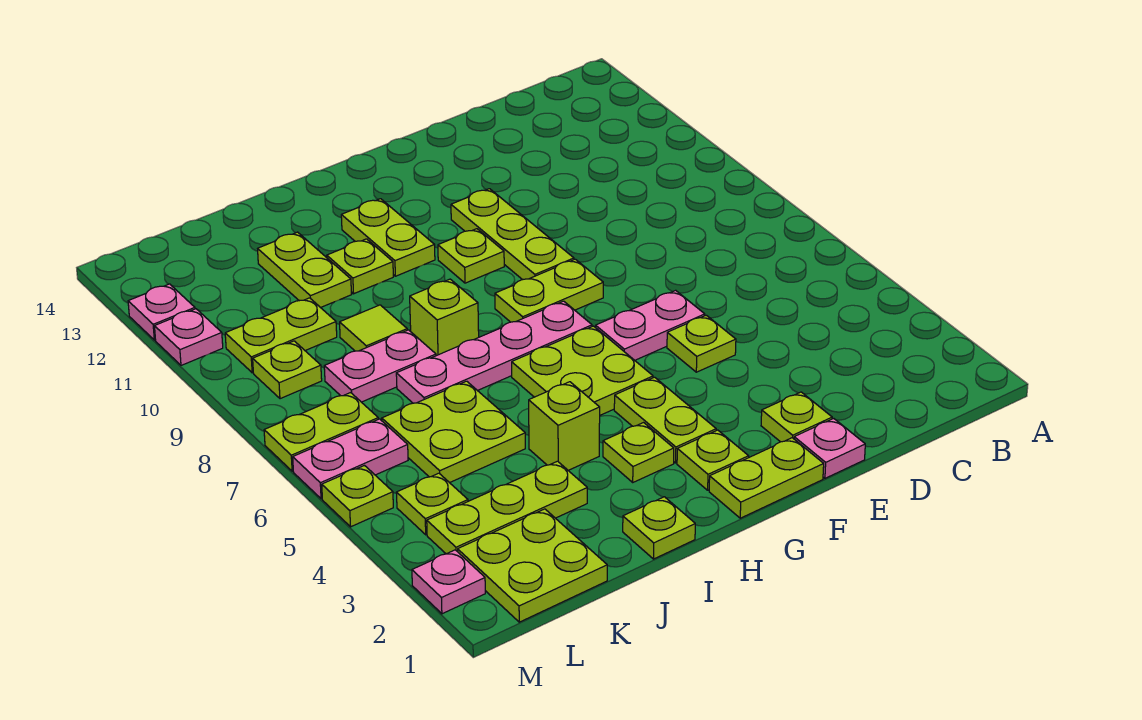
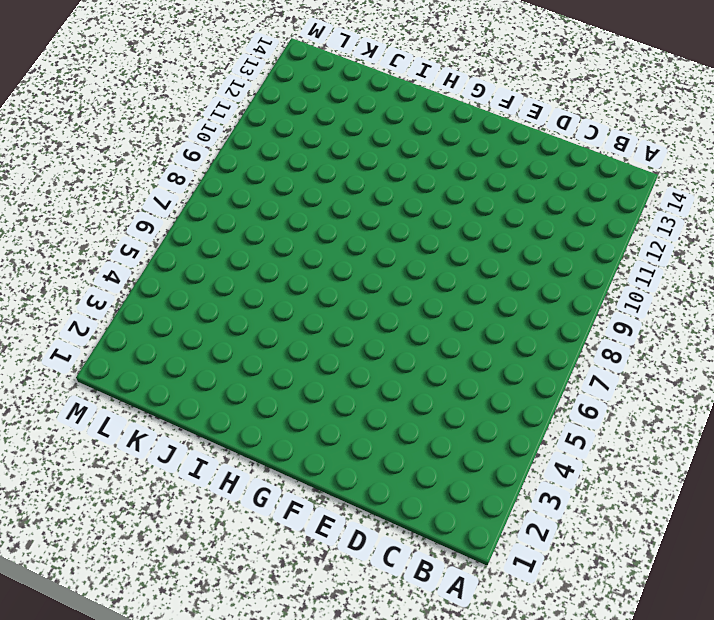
none -> pink plate E1 level 1
none -> lime plate E2 level 1
none -> lime plate E5 level 1
none -> pink plate E6:F6 level 1

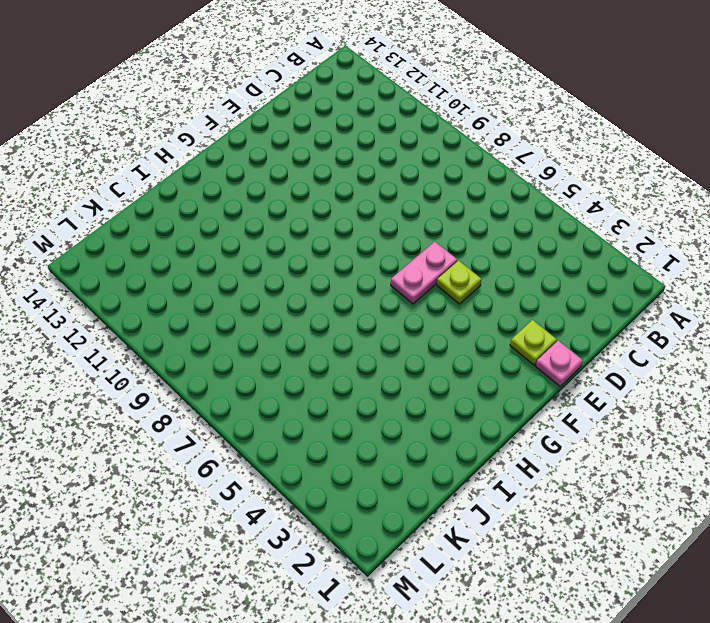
none -> lime plate F1:G1 level 1
none -> lime plate F8:G8 level 1
none -> lime plate F9:F11 level 1
none -> lime plate G2 level 1

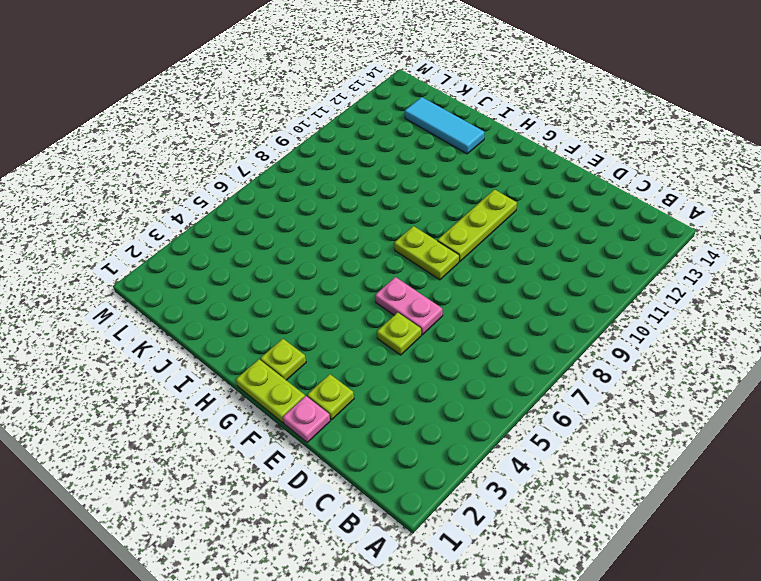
cyan tile I13:K13 level 1 -> none
none -> lime plate G3:G4 level 1
none -> lime plate G5:H6 level 1
none -> pink plate G7:J7 level 1
none -> lime plate G10 level 1

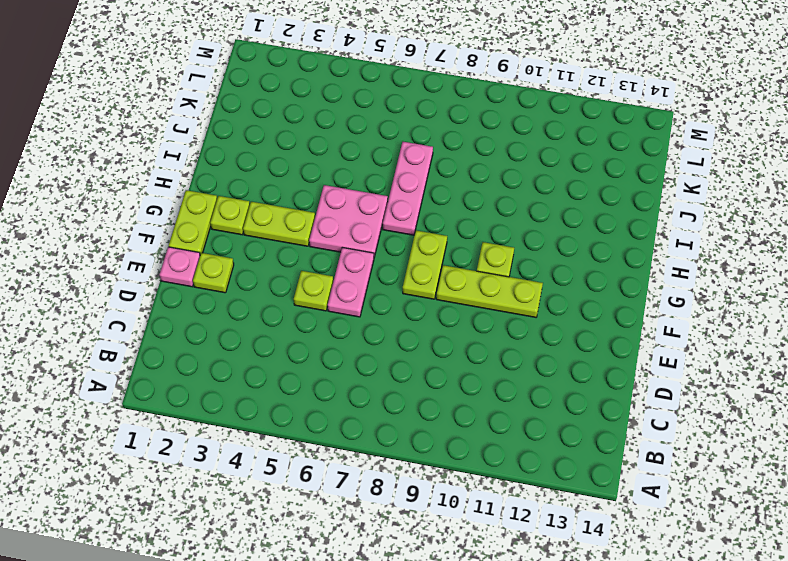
pink plate G5:H6 level 1 -> lime plate G5:H6 level 1
pink plate H7:J7 level 1 -> pink plate G7:J7 level 1
none -> lime plate H3 level 1
none -> lime plate H11:H12 level 1
none -> lime plate I1 level 1
none -> lime brick I4 level 1

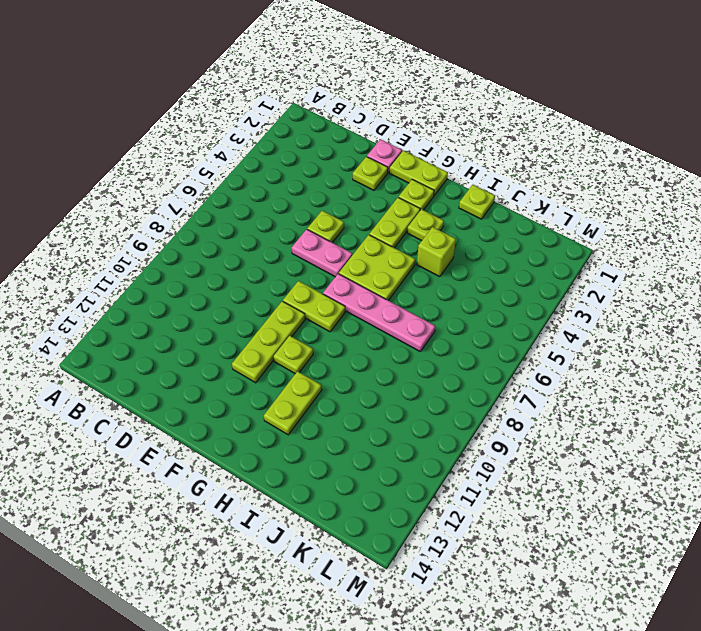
none -> lime brick I8 level 1
none -> lime plate I11 level 1
none -> lime plate J3:L3 level 1
none -> lime plate J5:K6 level 1

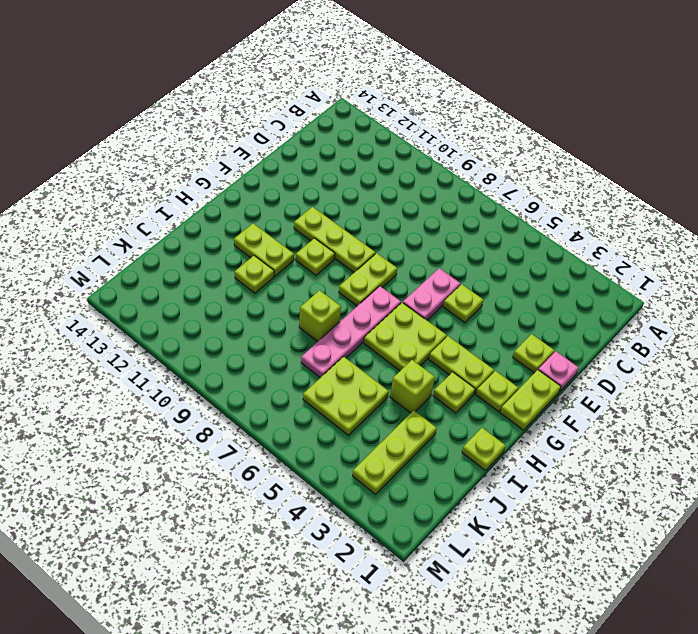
none -> pink plate J8:K8 level 1
none -> lime tile J9 level 1
none -> lime plate J11:J12 level 1
none -> lime plate K1:L2 level 1

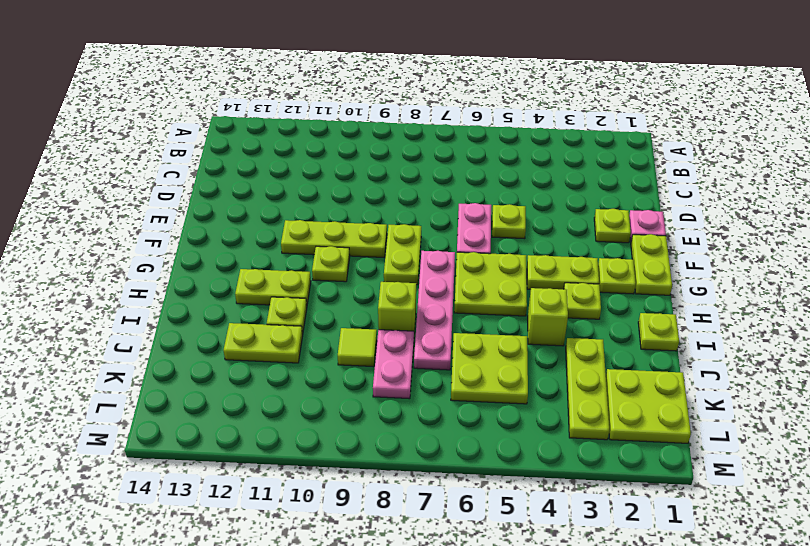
none -> lime plate K10:L10 level 1
none -> lime plate L4 level 1
none -> pink plate L6:M6 level 1
none -> lime plate L7:M7 level 1

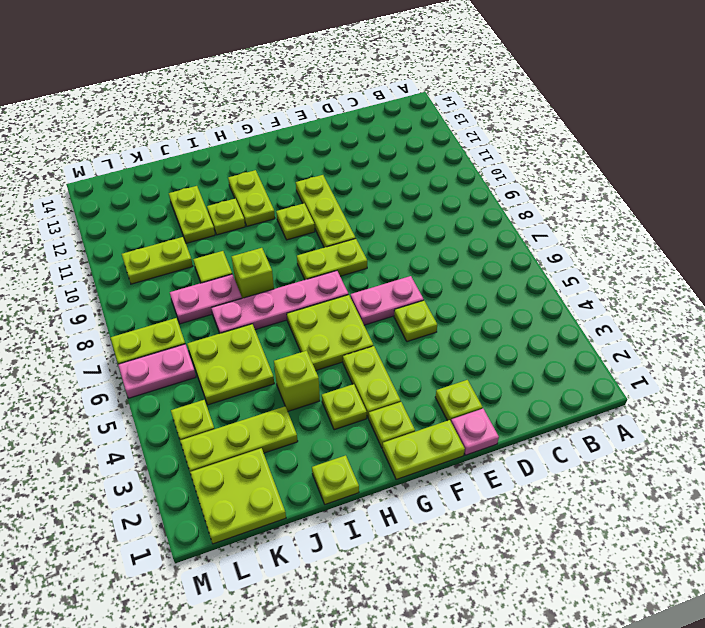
none -> lime plate L9 level 1
none -> pink plate M2 level 1
none -> lime plate M5 level 1
none -> pink plate M11 level 1

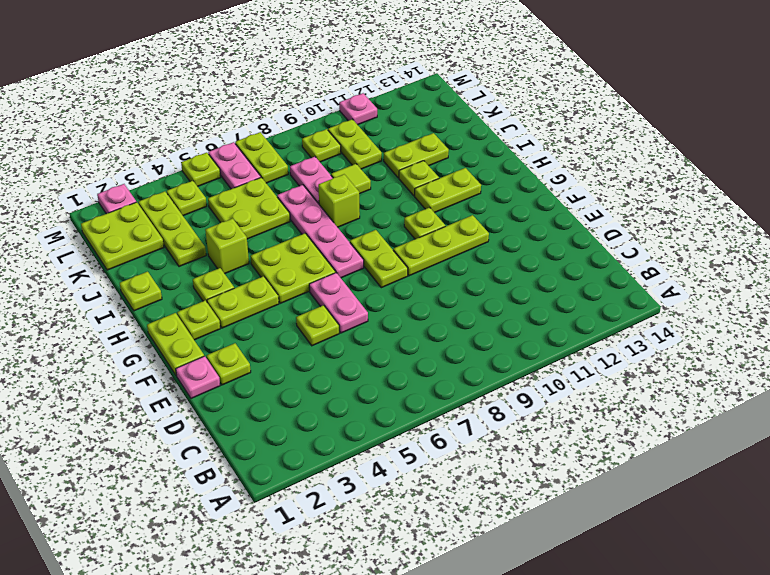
none -> pink plate M12 level 1

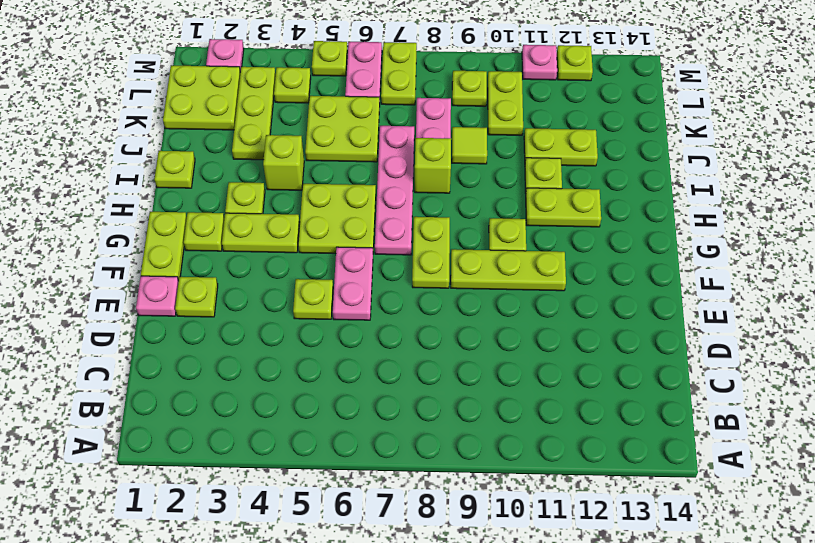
lime plate M12 level 1 -> pink plate M12 level 1

